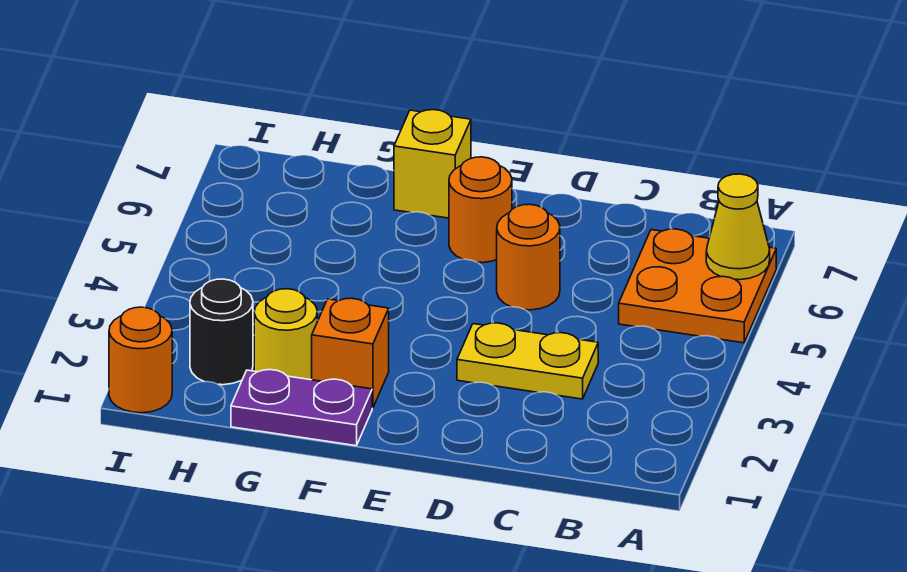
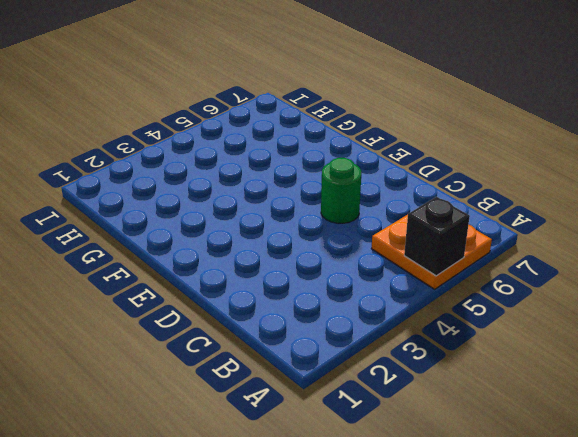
black brick A5 level 2 -> none
green round brick D5 level 1 -> orange round brick D5 level 1
none -> yellow plate C3:D3 level 1
none -> orange round brick E6 level 1

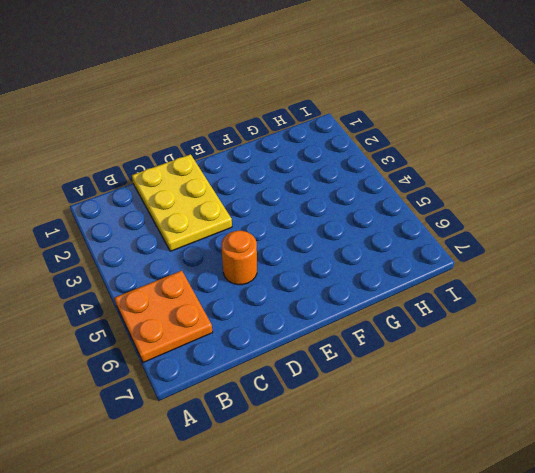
yellow plate C1:D3 level 1 -> yellow plate C3:D3 level 1
none -> orange round brick E6 level 1
none -> purple plate F1:G1 level 1

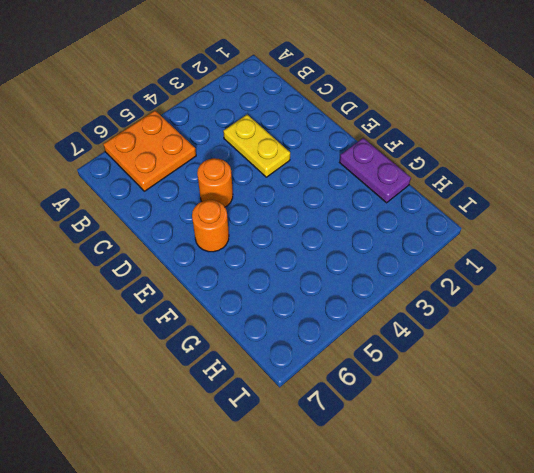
none -> orange brick F2 level 1
none -> yellow brick F7 level 1

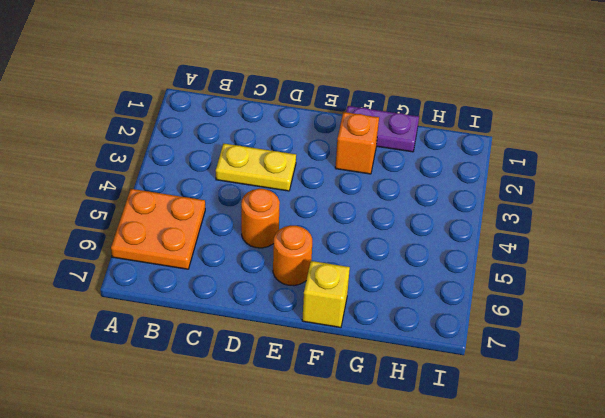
none -> yellow round brick G2 level 1
none -> black round brick H2 level 1

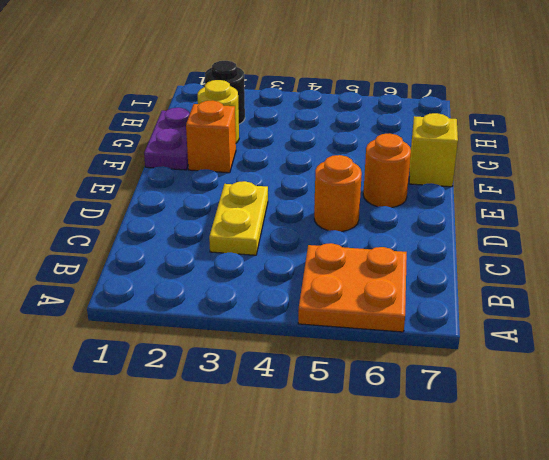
none -> orange round brick I1 level 1
none -> yellow cone A6 level 2

